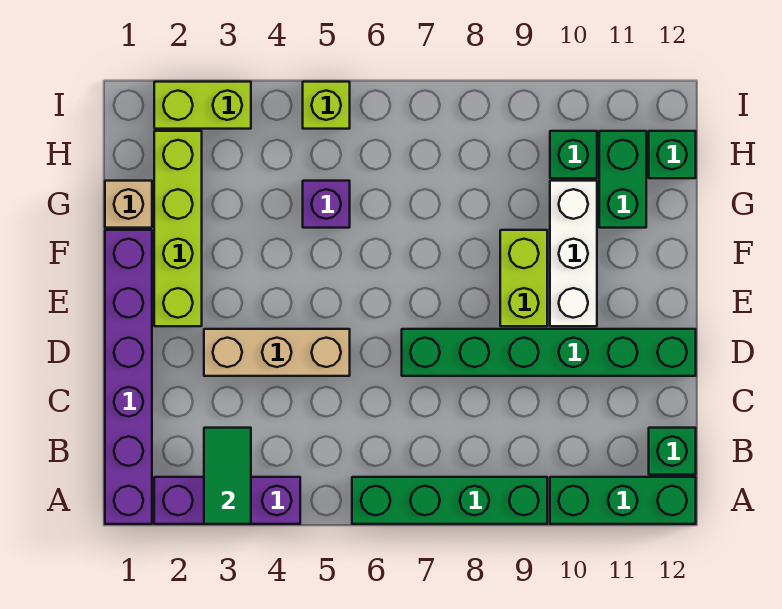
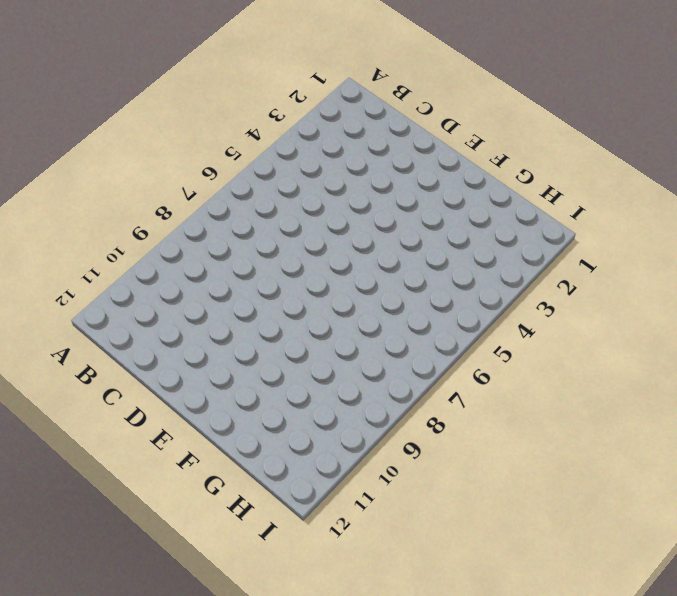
none -> purple brick A1:F1 level 1
none -> purple brick A2:A4 level 1
none -> green brick A6:A9 level 1

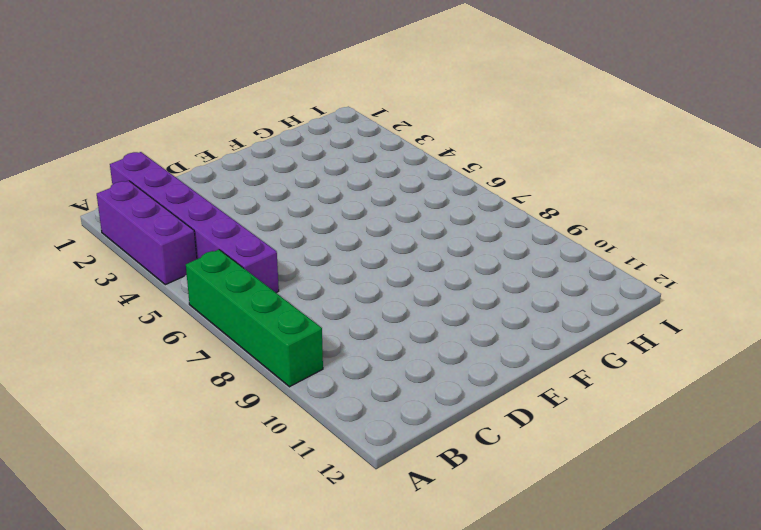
purple brick B1:B6 level 1 -> purple brick A1:F1 level 1
none -> green brick A10:A12 level 1
none -> green brick B12 level 1
none -> tan brick D3:D5 level 1

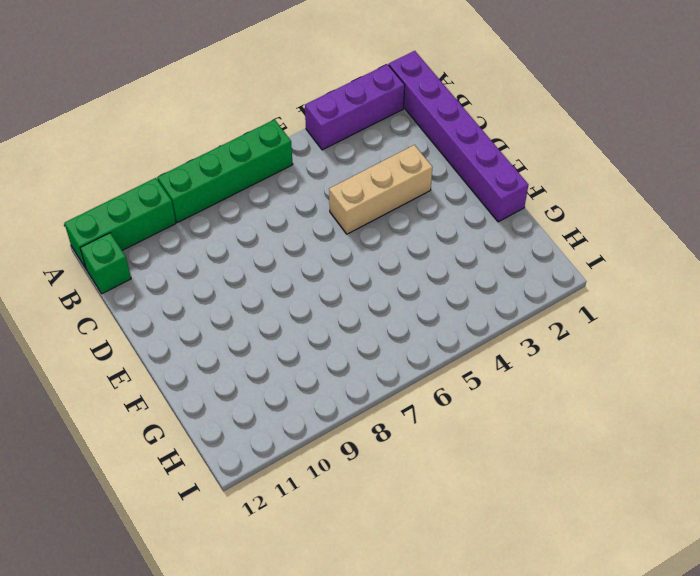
none -> green brick D7:D12 level 1
none -> lime brick E2:H2 level 1
none -> lime brick E9:F9 level 1

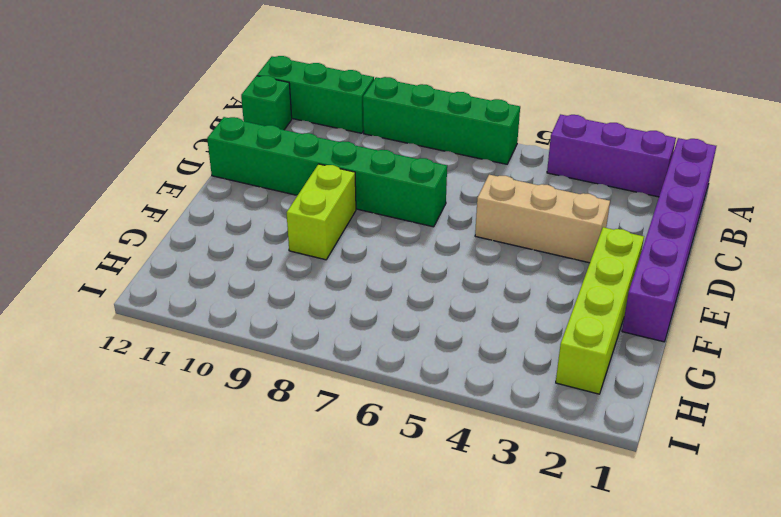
none -> white brick E10:G10 level 1
none -> tan brick G1 level 1
none -> purple brick G5 level 1

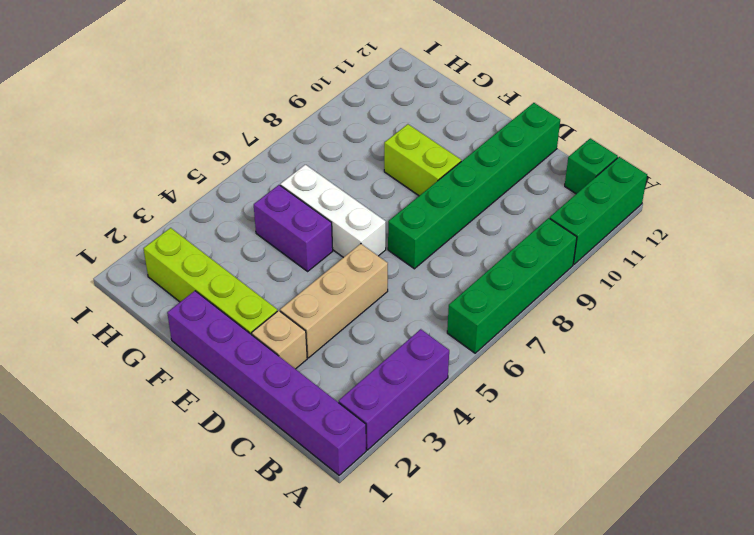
tan brick D2 level 1 -> tan brick G1 level 1
white brick E6:G6 level 1 -> white brick E10:G10 level 1
purple brick F5:G5 level 1 -> purple brick G5 level 1
none -> green brick G11:H11 level 1
none -> green brick H10 level 1
none -> green brick H12 level 1

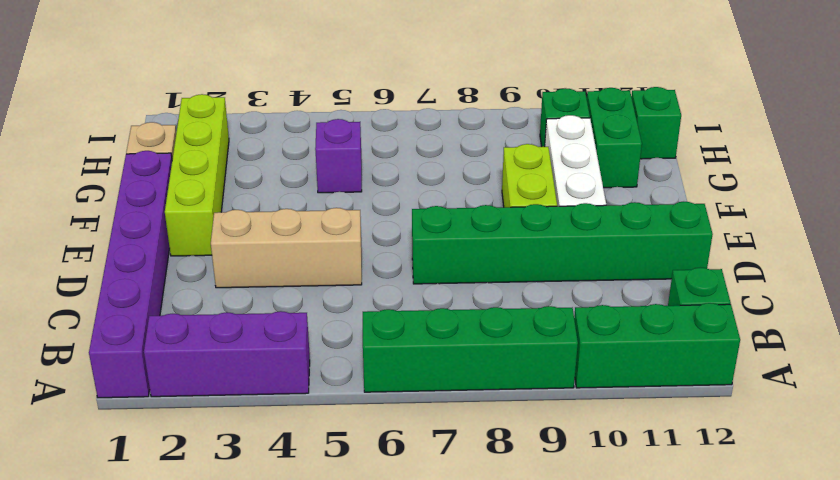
none -> lime brick I2:I3 level 1
none -> lime brick I5 level 1
none -> green tile A3:B3 level 2

